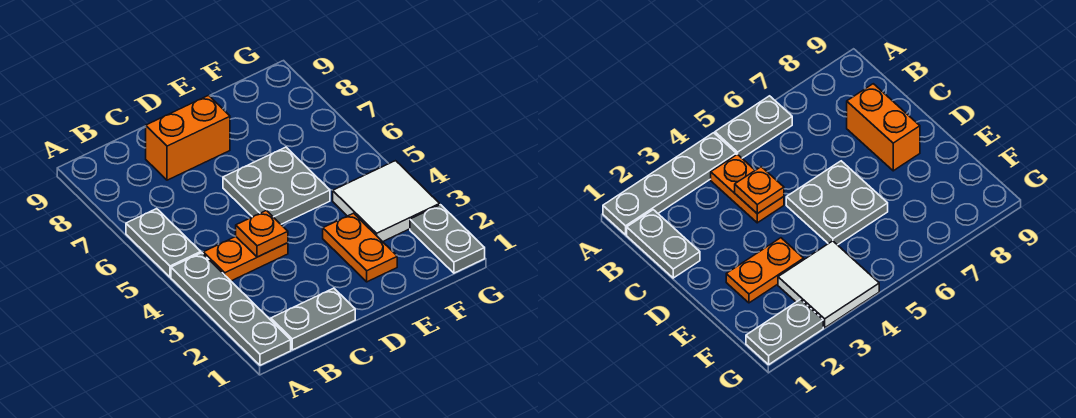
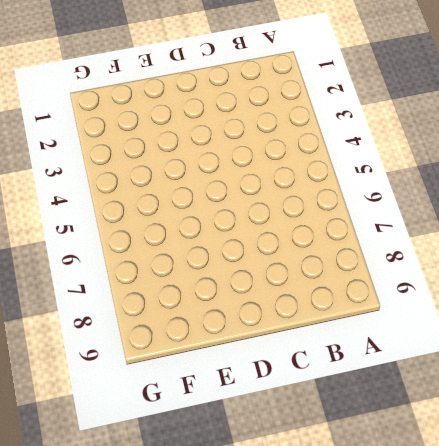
none -> grey plate A1:A4 level 1
none -> grey plate A5:A6 level 1

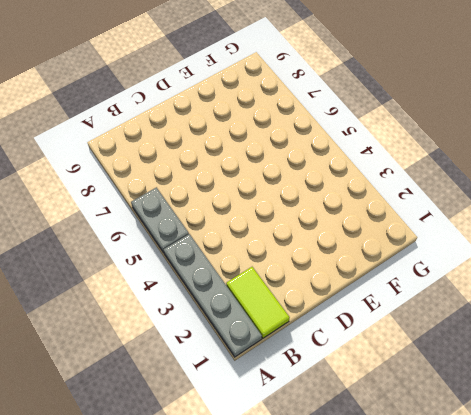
lime tile B1:B2 level 1 -> grey plate B1:C1 level 1
none -> orange plate B4:C4 level 1
none -> orange brick C8:D8 level 1

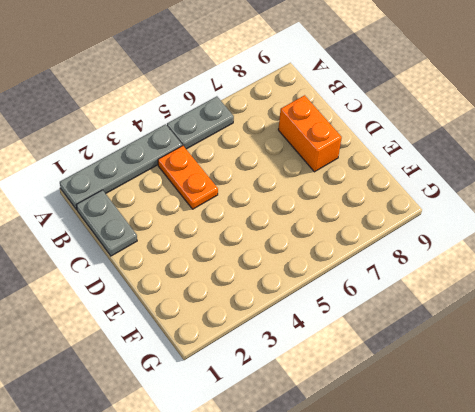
none -> grey plate D5:E6 level 1
none -> orange plate E2:E3 level 1

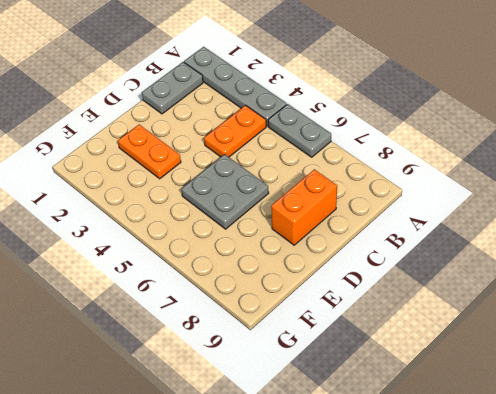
none -> white tile F3:G4 level 1
none -> grey plate G1:G2 level 1

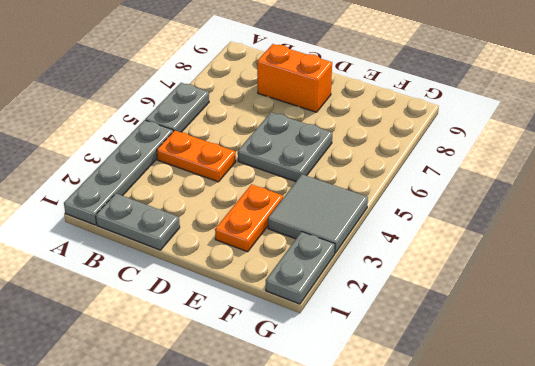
grey tile F3:G4 level 1 -> white tile F3:G4 level 1
none -> orange plate C4 level 2

